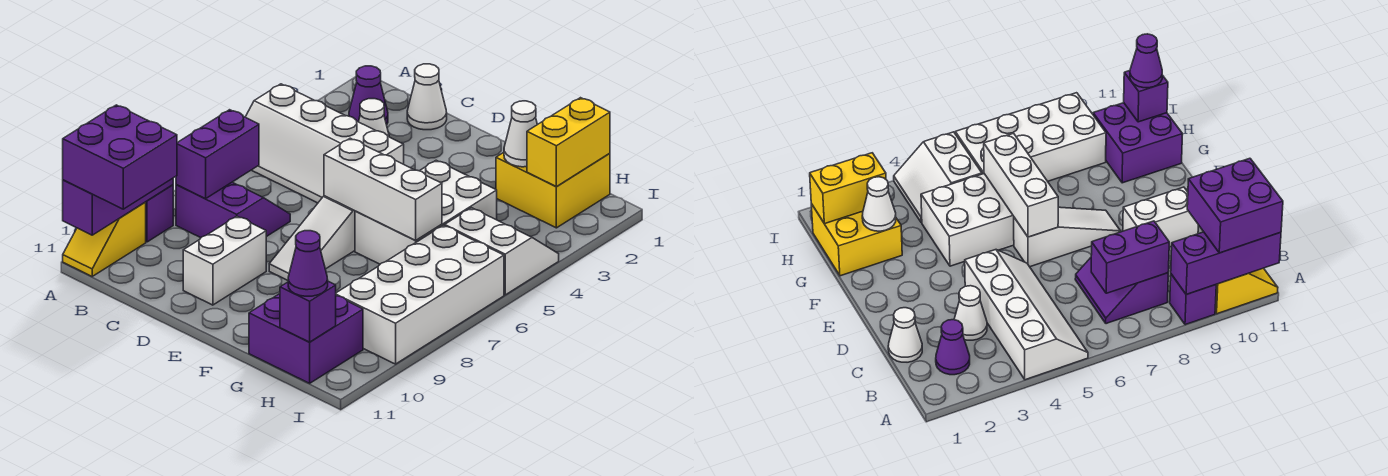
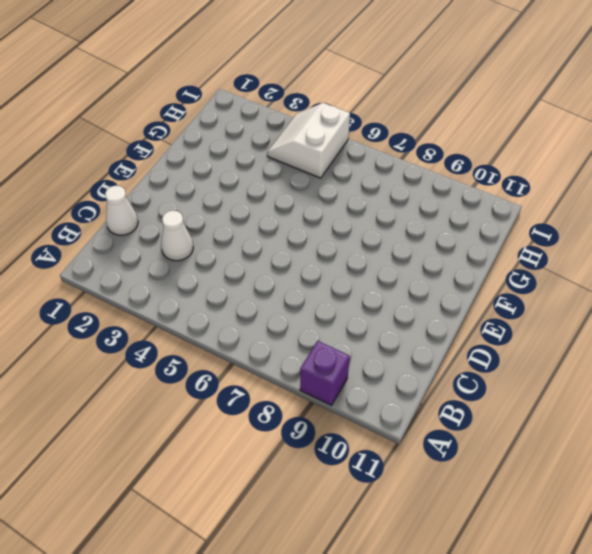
none -> white slope A4:D5 level 1 top 4
none -> yellow slope A10:A11 level 1 top 10
none -> purple cone B2 level 1

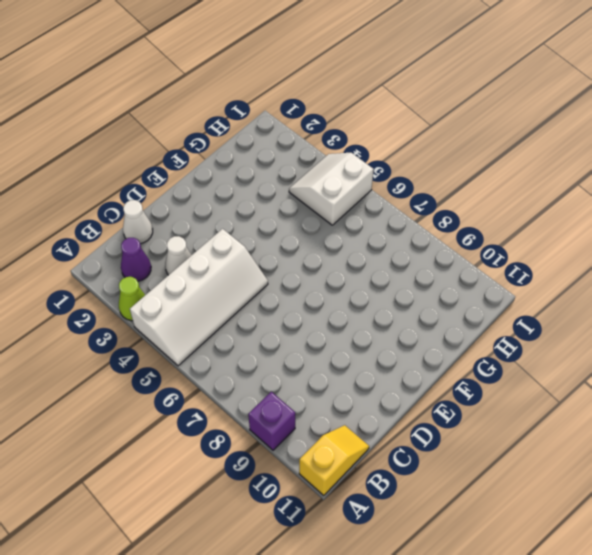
lime cone A3 level 1 -> none
yellow slope A11:B11 level 1 top A -> yellow slope A10:A11 level 1 top 10
none -> purple slope B7:C8 level 1 top 8
none -> white brick D9:D10 level 1
none -> white slope E6:E8 level 1 top 6

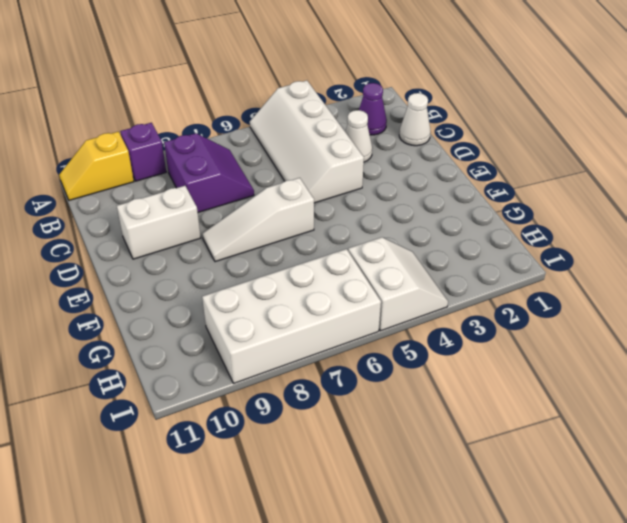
none -> white brick F4:G6 level 1
none -> yellow brick G1:H2 level 1
none -> purple brick G10:H11 level 1

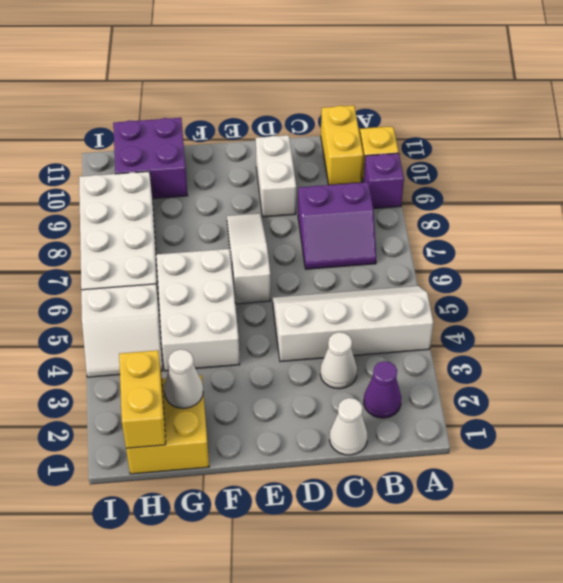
yellow brick B10:B11 level 1 -> none
none -> purple brick A9:A11 level 2
none -> purple brick B7:B8 level 2
none -> white brick E6:G6 level 2

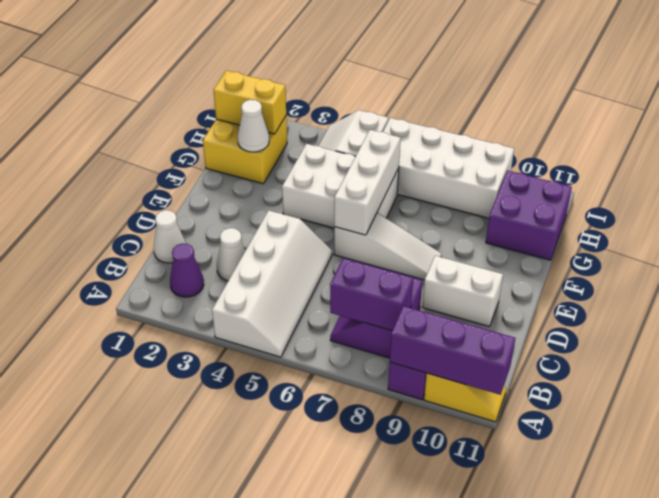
none -> purple brick H11 level 2
none -> purple brick A10:B11 level 3
none -> purple cone H11 level 3

